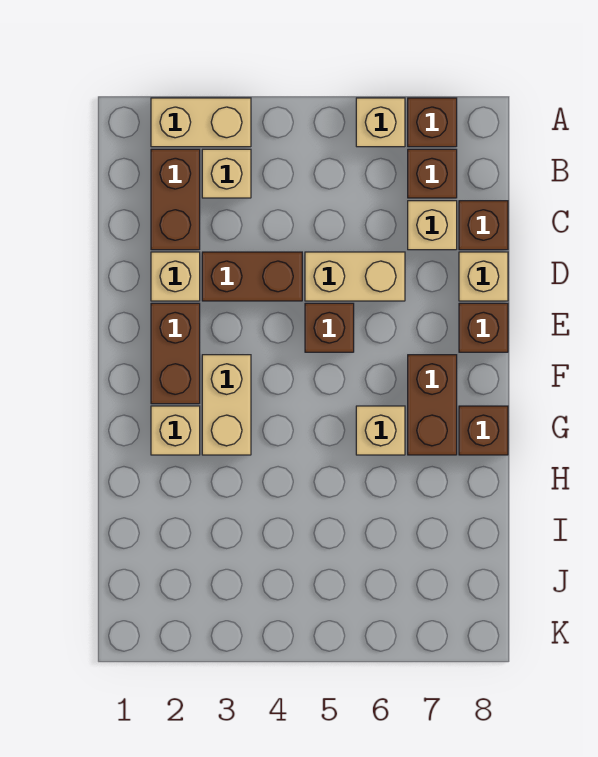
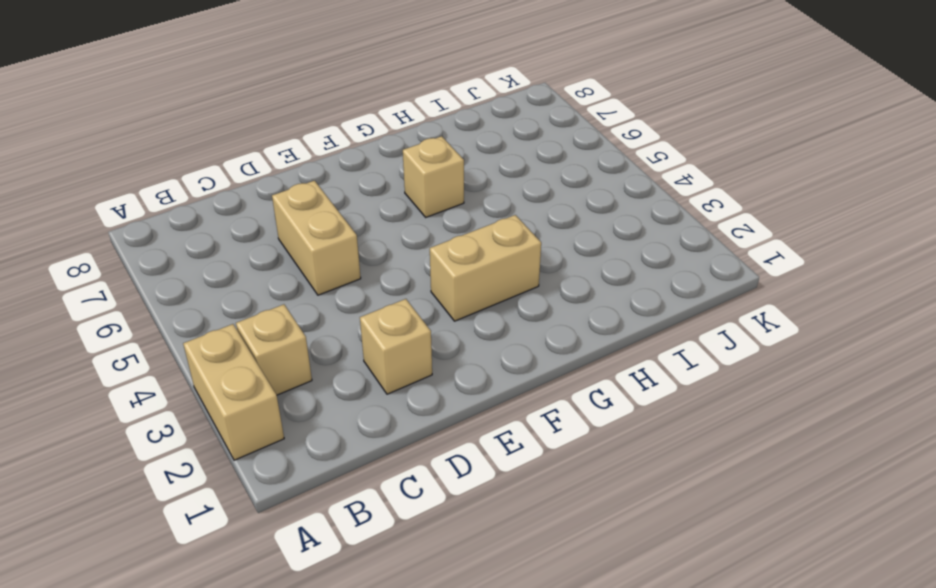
none -> tan brick A6 level 1
none -> brown brick A7 level 1
none -> brown brick B2:C2 level 1

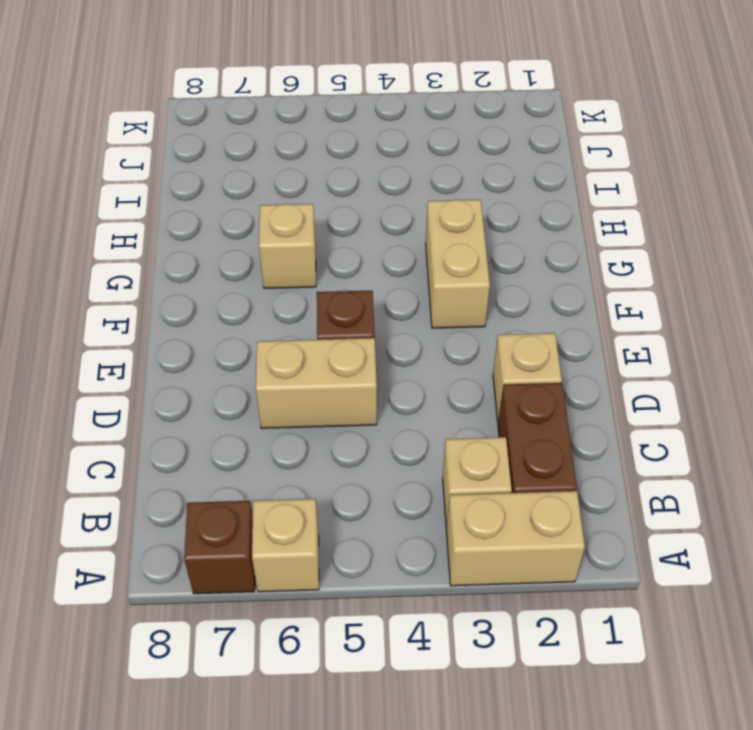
none -> brown brick B7 level 1
none -> tan brick C7 level 1
none -> brown brick C8 level 1

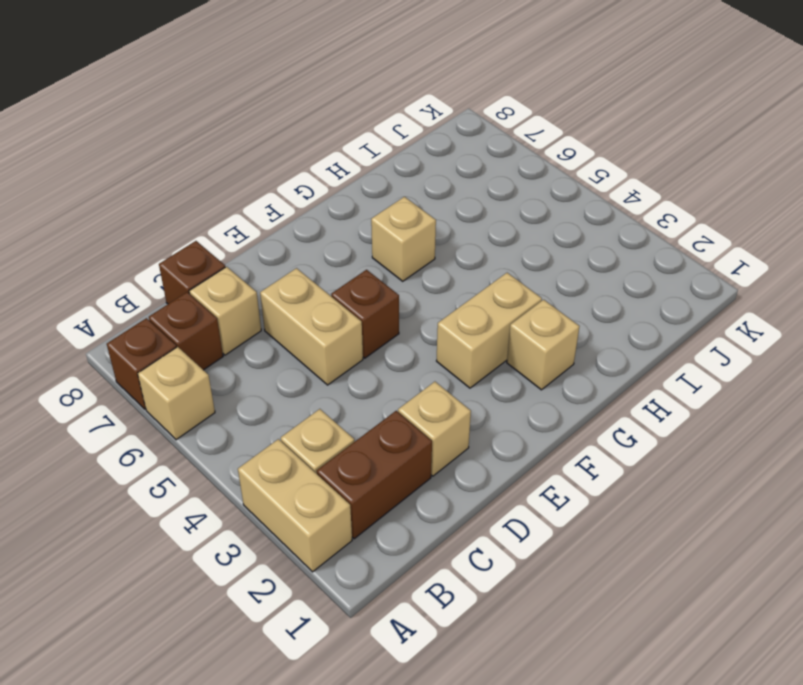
none -> brown brick D3:D4 level 1
none -> tan brick D8 level 1
none -> brown brick E2:F2 level 1

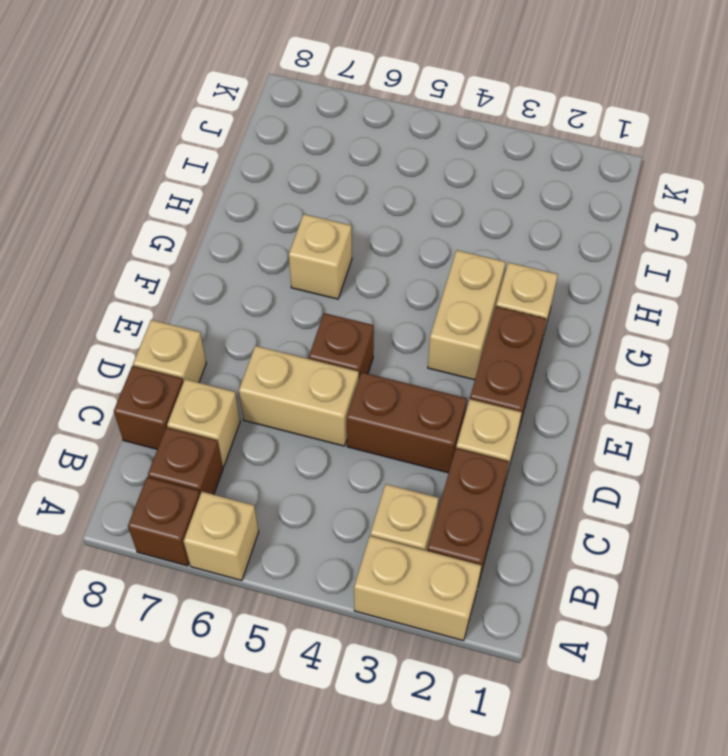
none -> brown brick E8 level 1
none -> brown brick F7:G7 level 1
none -> brown brick G8 level 1

